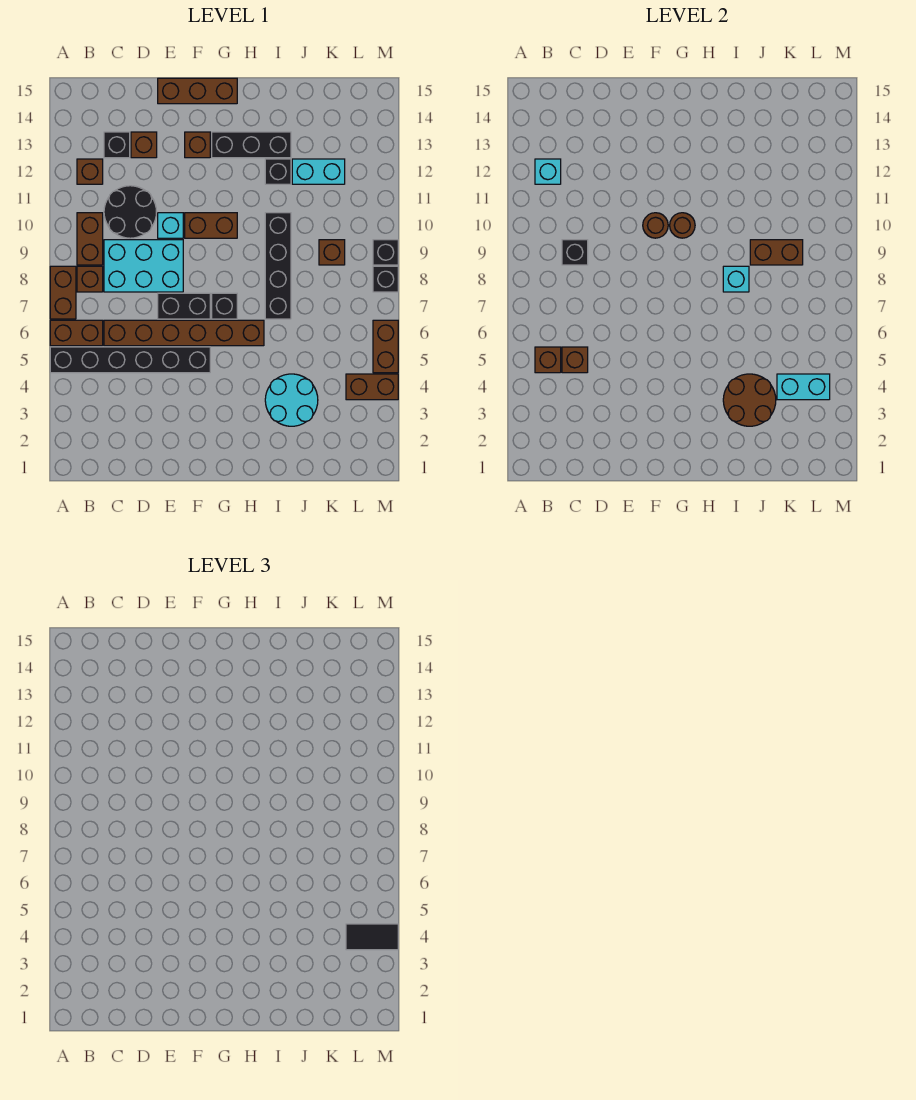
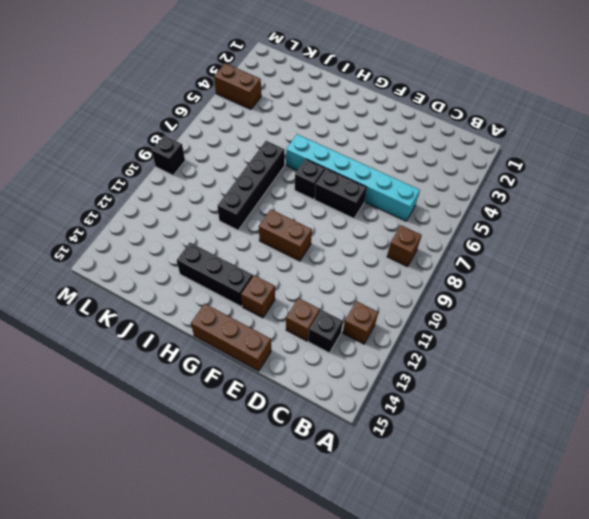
cyan brick C6:H6 level 1 -> brown brick C6:H6 level 1
none -> black brick A5:F5 level 1
none -> brown brick A6:B6 level 1
none -> brown brick A7:A8 level 1
none -> brown brick B9:B10 level 1

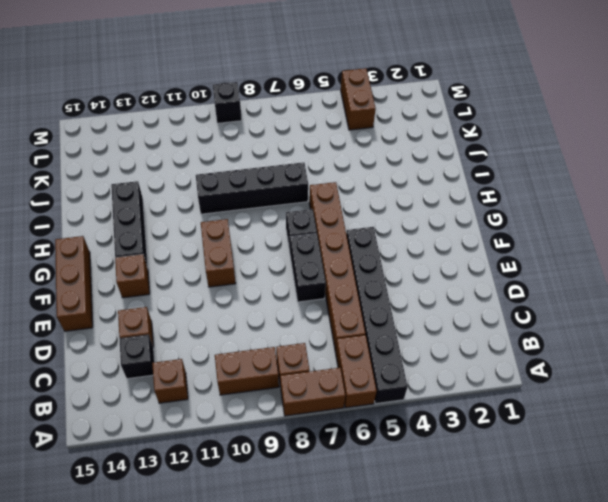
none -> cyan brick C8:E9 level 1
none -> black round brick C10:D11 level 1
none -> cyan brick E10 level 1
none -> cyan round brick I3:J4 level 1

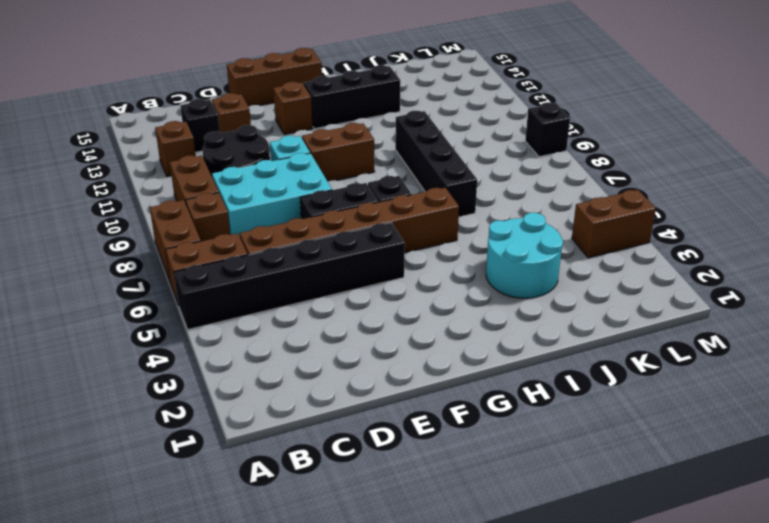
none -> black brick I12 level 1
none -> cyan brick J12:K12 level 1
none -> brown brick K9 level 1
none -> brown brick M5:M6 level 1

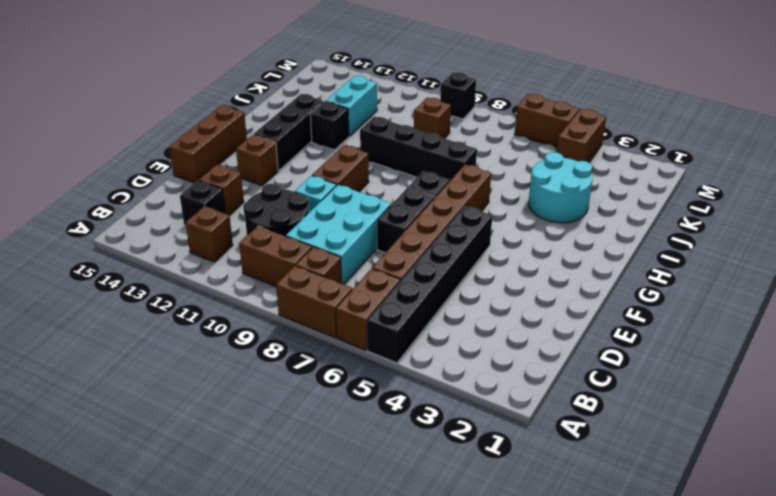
none -> black brick M8 level 1
none -> brown brick B5 level 2
none -> cyan brick B12 level 2
none -> brown brick C5 level 2

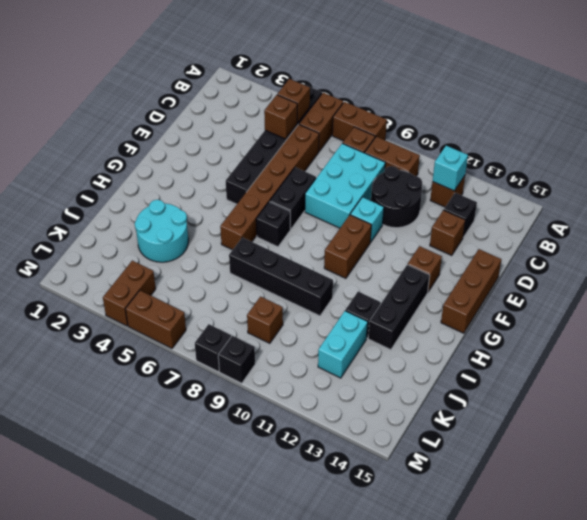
none -> black brick C9 level 2
none -> brown round brick F10 level 2
none -> brown round brick G10 level 2
none -> brown round brick I3:J4 level 2

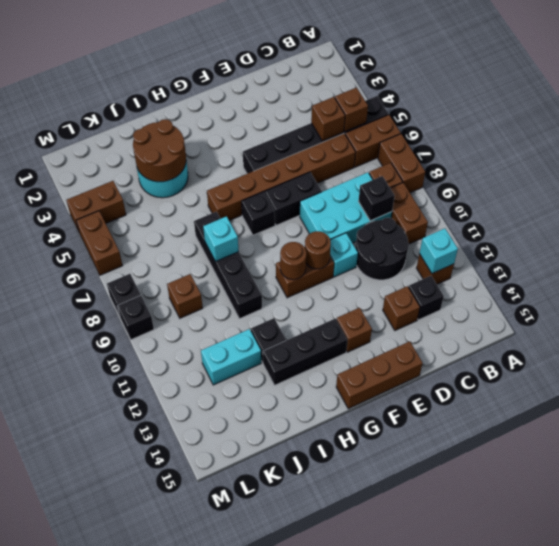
none -> brown brick J9:K9 level 2
none -> cyan brick K4:L4 level 2
none -> black tile L4:M4 level 3

